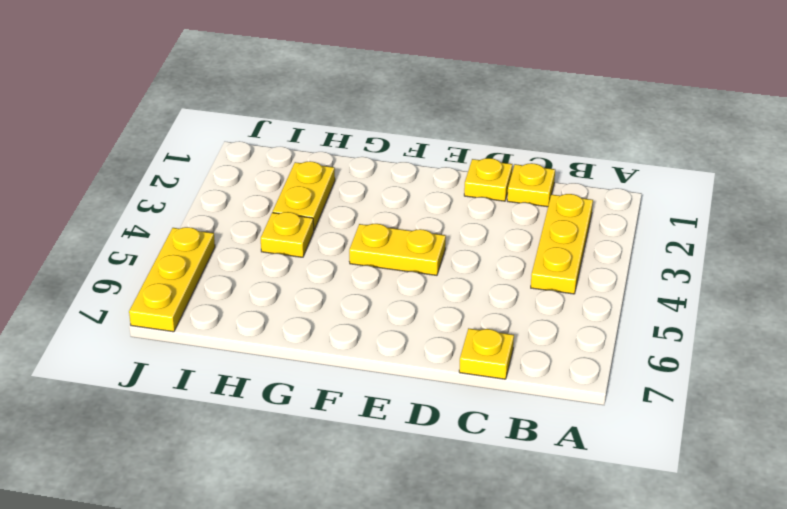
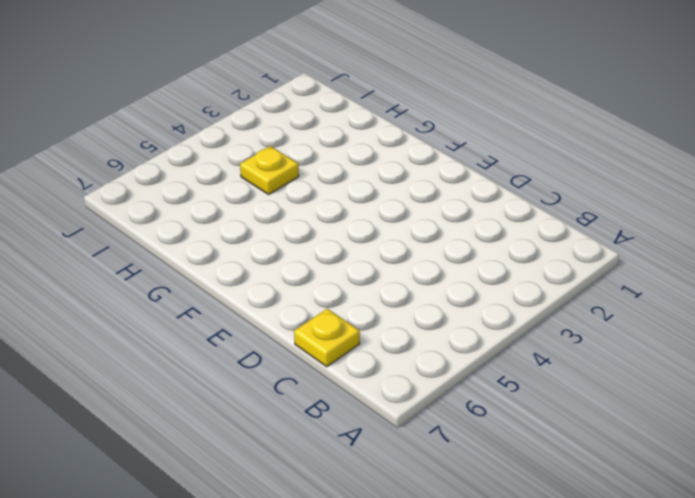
none -> yellow plate B2:B4 level 1
none -> yellow plate C1 level 1

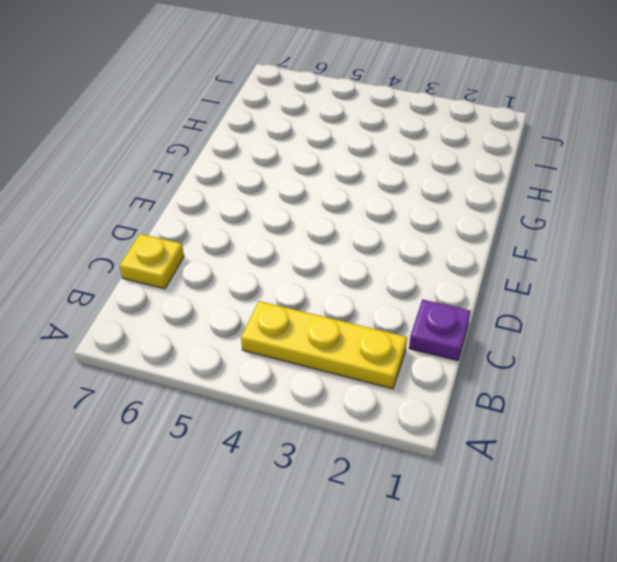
purple plate C1 level 1 -> yellow plate C1 level 1
none -> yellow plate D1 level 1
none -> yellow plate E4:F4 level 1

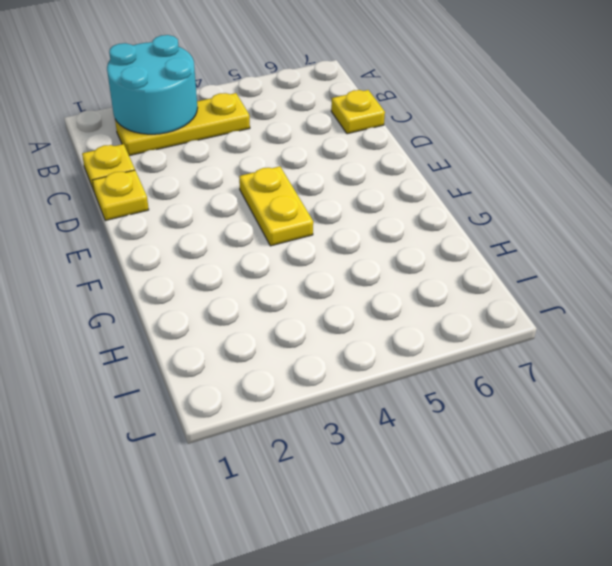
cyan round brick A2:B3 level 2 -> none
none -> yellow plate H2:H3 level 1
none -> yellow plate H4 level 1

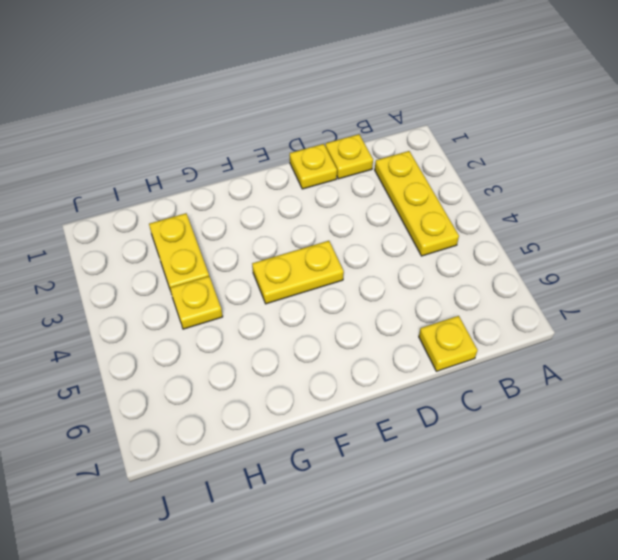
none -> yellow plate J5:J7 level 1

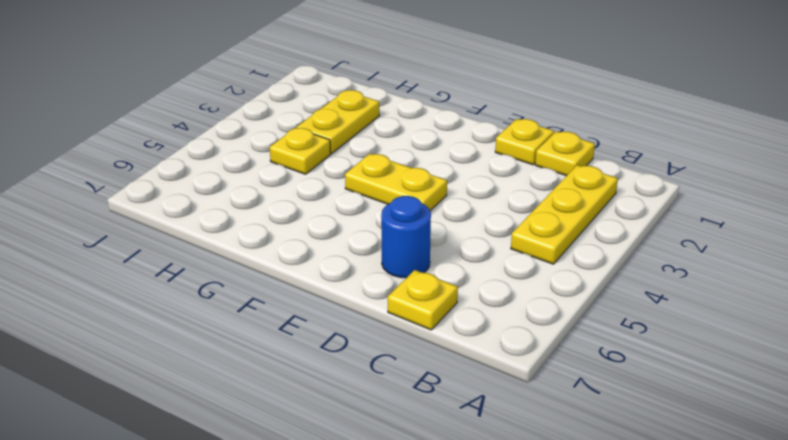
blue round brick D6 level 1 -> none
none -> yellow plate J5:J7 level 1

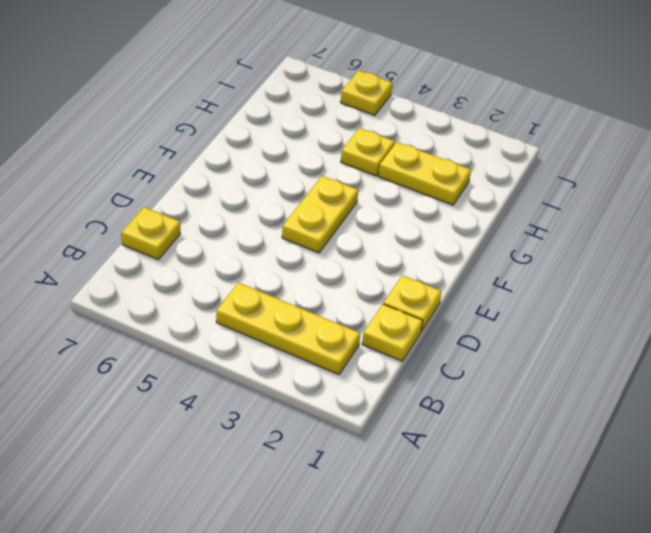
yellow plate J5 level 1 -> yellow plate J5:J7 level 1

